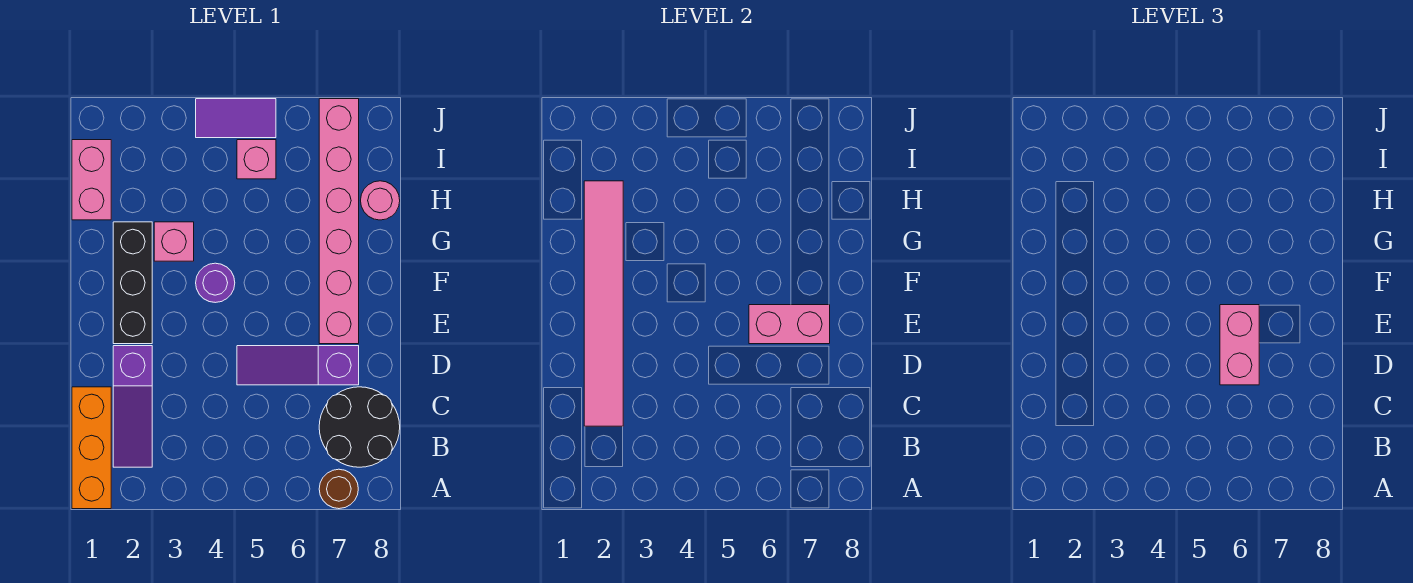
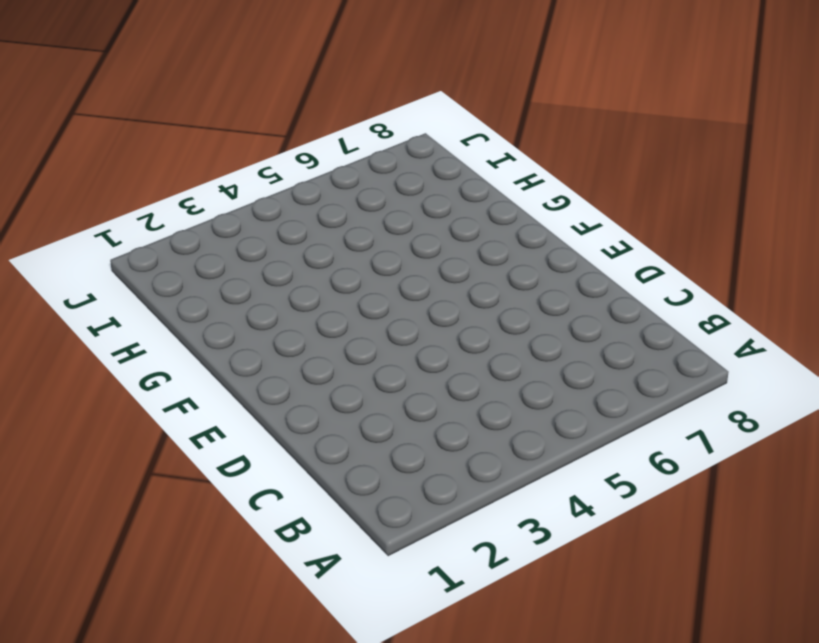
none -> orange brick A1:C1 level 1
none -> brown round brick A7 level 1
none -> purple slope B2:D2 level 1 top D

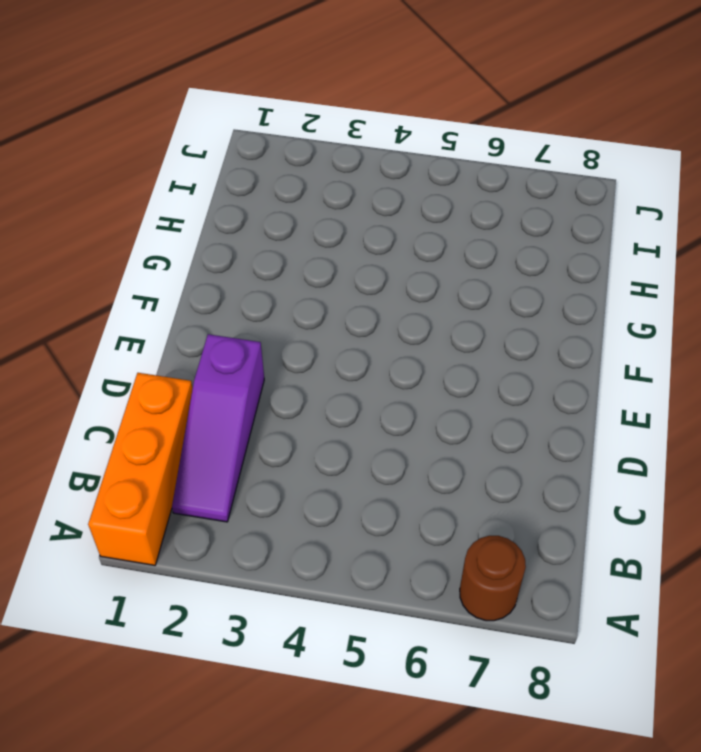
none -> black round brick B7:C8 level 1
none -> purple slope D5:D7 level 1 top 7
none -> black brick E2:G2 level 1

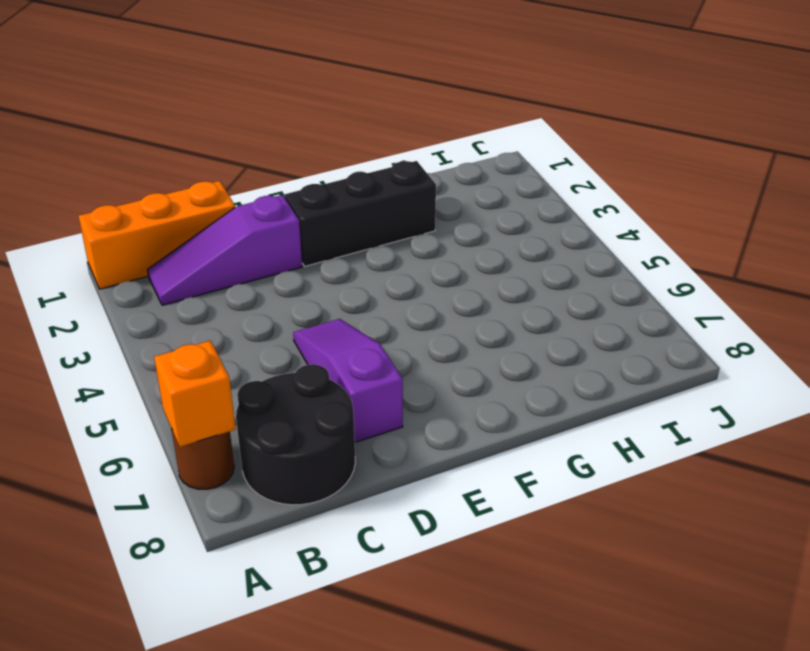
orange brick A7 level 2 -> none
none -> pink brick E7:J7 level 1
none -> purple round brick F4 level 1
none -> pink brick G3 level 1

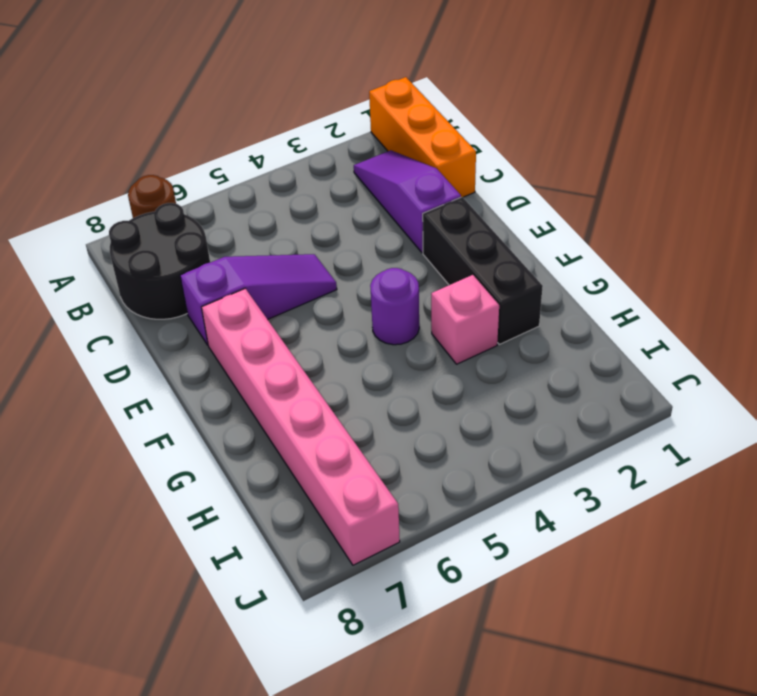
none -> pink brick H1:I1 level 1
none -> pink round brick H8 level 1
none -> pink brick I5 level 1

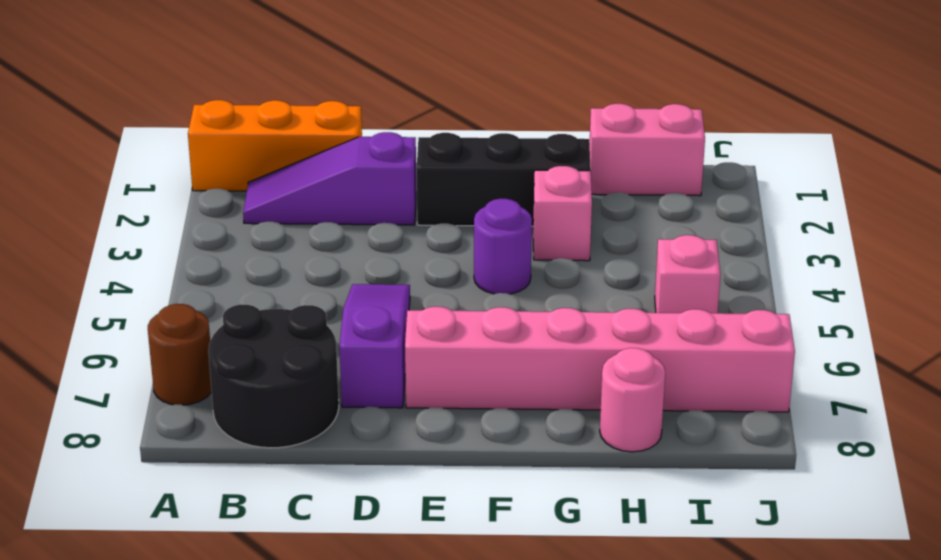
none -> purple tile J4:J5 level 1
none -> pink tile C2:H2 level 2
none -> pink brick E6:E7 level 2

